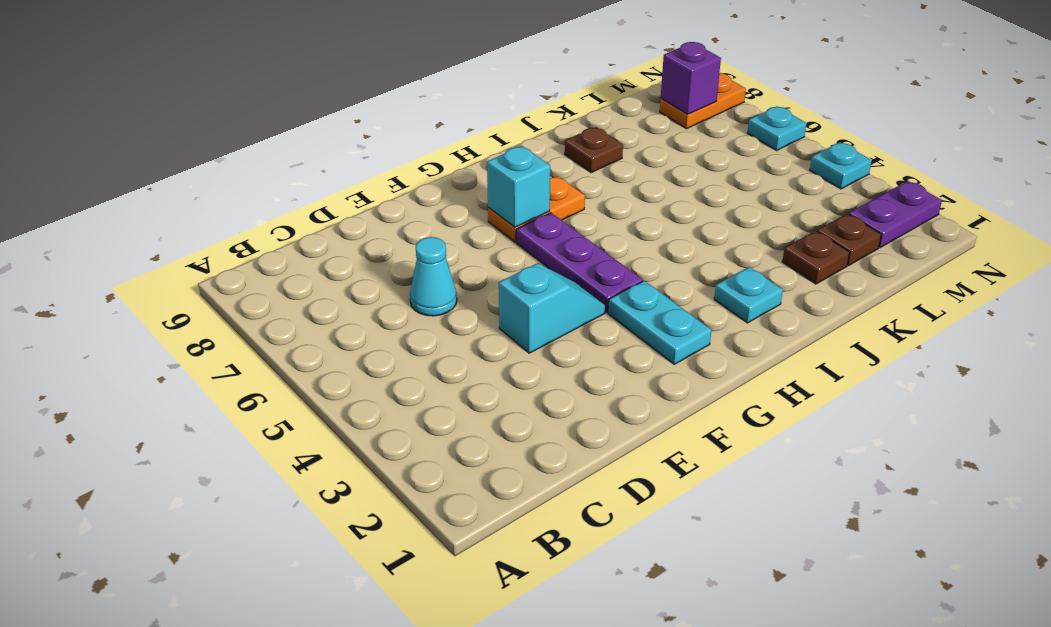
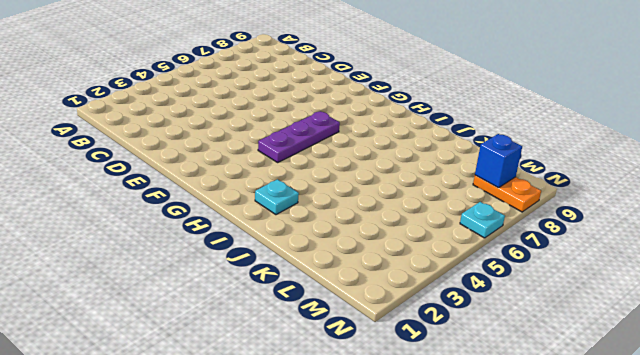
blue brick M8 level 2 -> purple brick M8 level 2
none -> cyan cone D6 level 1
none -> cyan slope E4:F4 level 1 top E
none -> cyan plate G2:G3 level 1

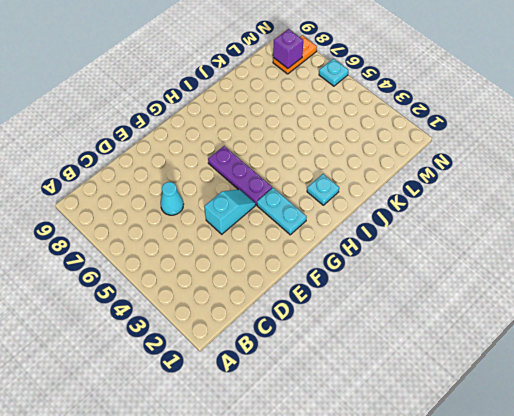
none -> orange plate G7:H7 level 1
none -> brown plate J8 level 1
none -> brown plate K2 level 1

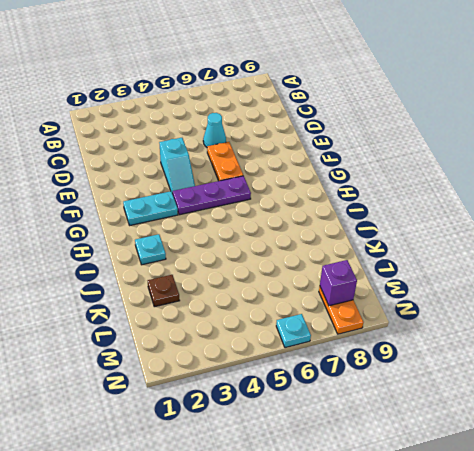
orange plate E6:F6 level 1 -> orange plate G7:H7 level 1
none -> brown plate J8 level 1
none -> brown plate L2 level 1
none -> purple plate M2:N2 level 1

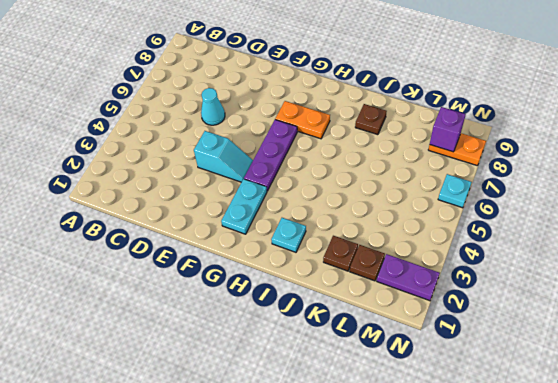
none -> cyan plate N4 level 1
none -> cyan brick G7 level 2

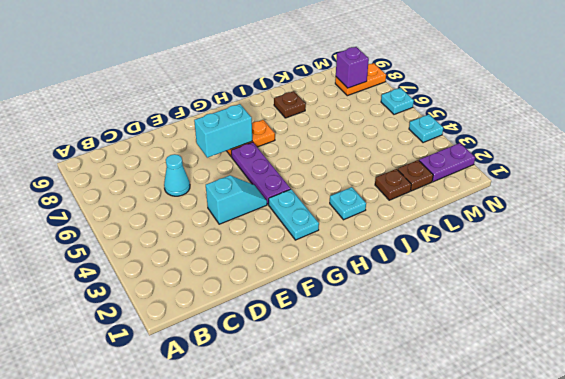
cyan brick F7:G7 level 2 -> cyan brick G7 level 2

